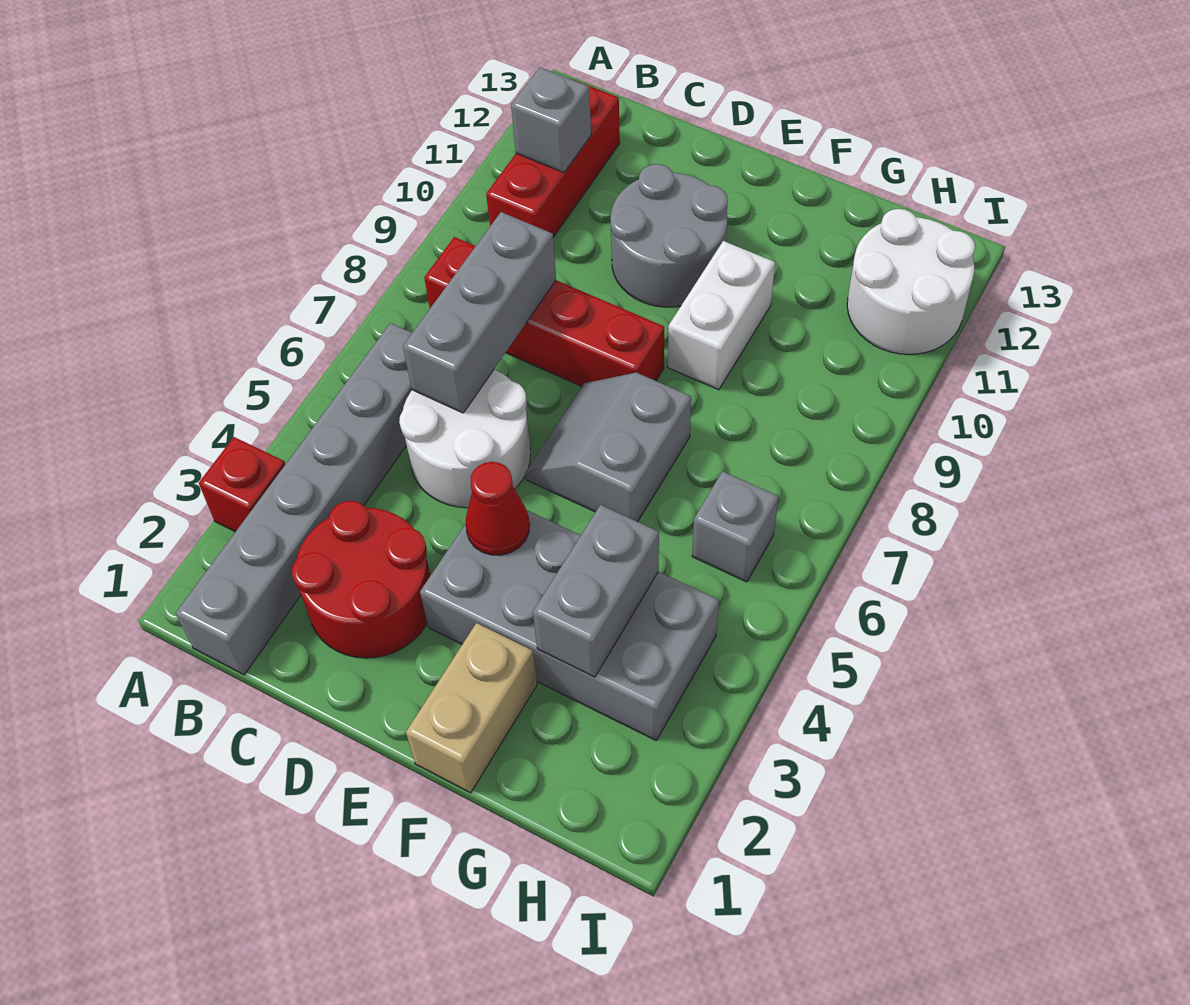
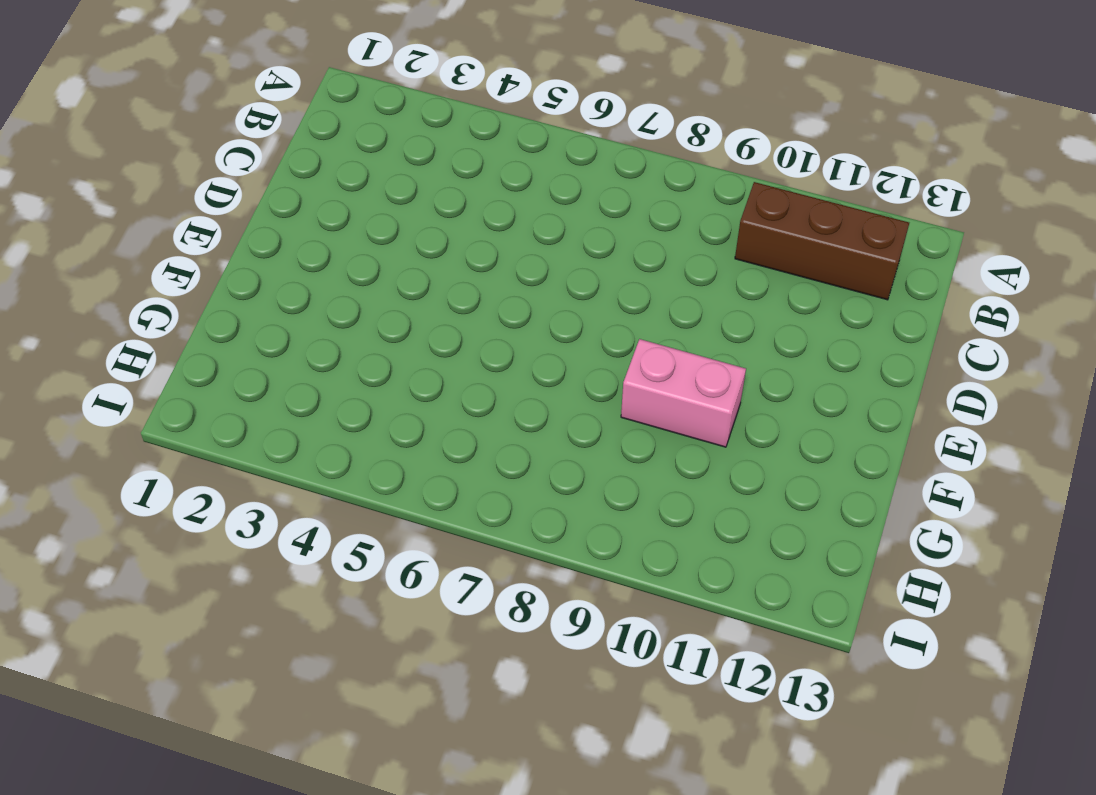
brown brick B10:B12 level 1 -> red brick B10:B12 level 1
pink brick F9:F10 level 1 -> white brick F9:F10 level 1
none -> red brick A3 level 1
none -> grey brick B1:B6 level 1
none -> red brick B8:E8 level 1

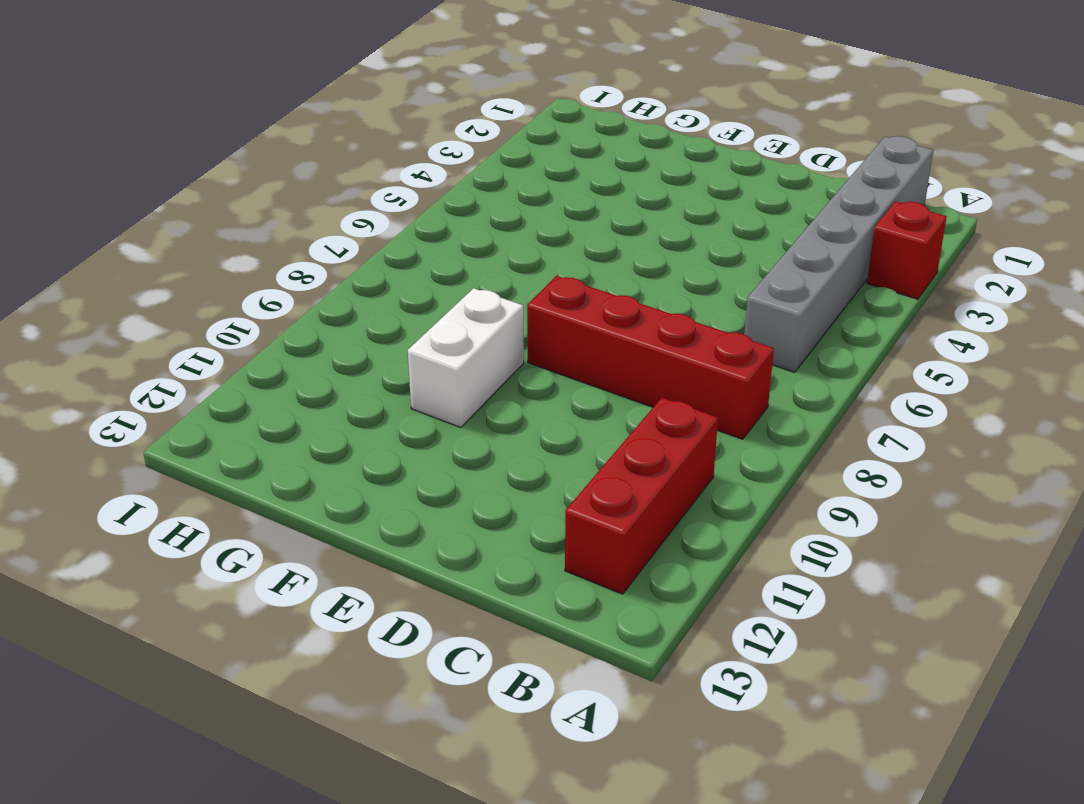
none -> red round brick C2:D3 level 1
none -> white round brick C5:D6 level 1
none -> grey round brick D10:E11 level 1

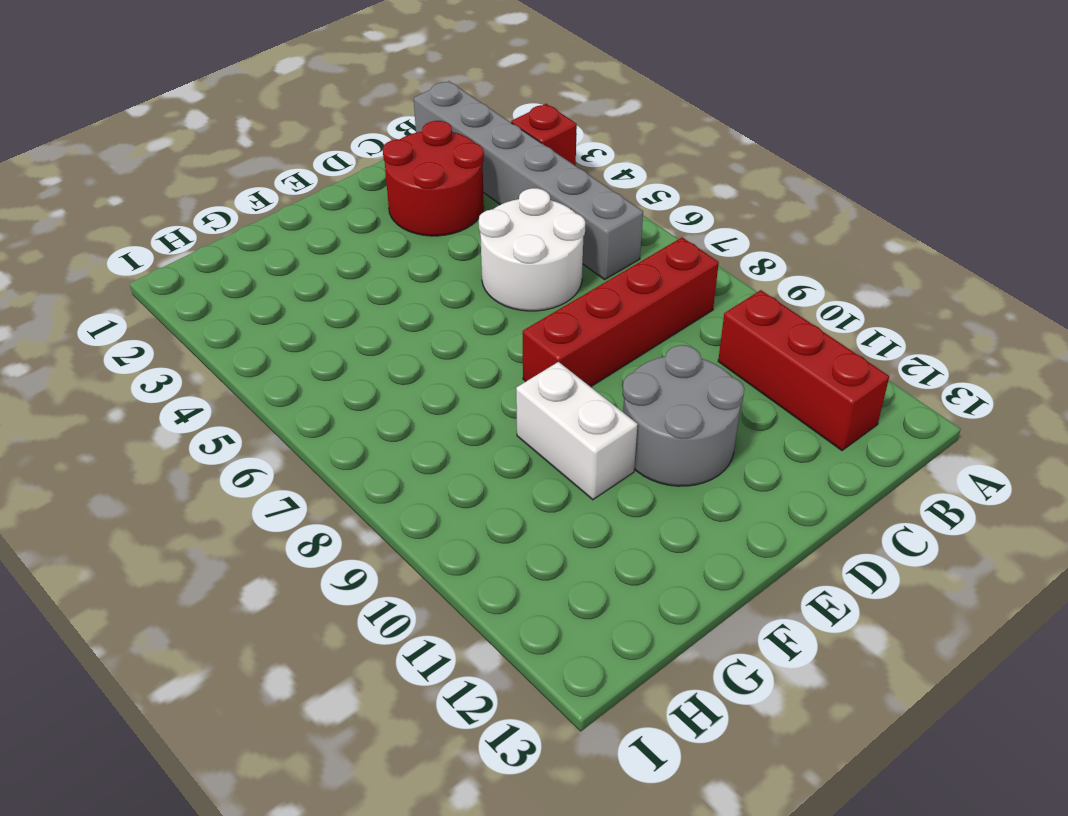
none -> grey brick E3:H4 level 1
none -> grey slope E6:F7 level 1 top F
none -> tan brick F1:F2 level 1

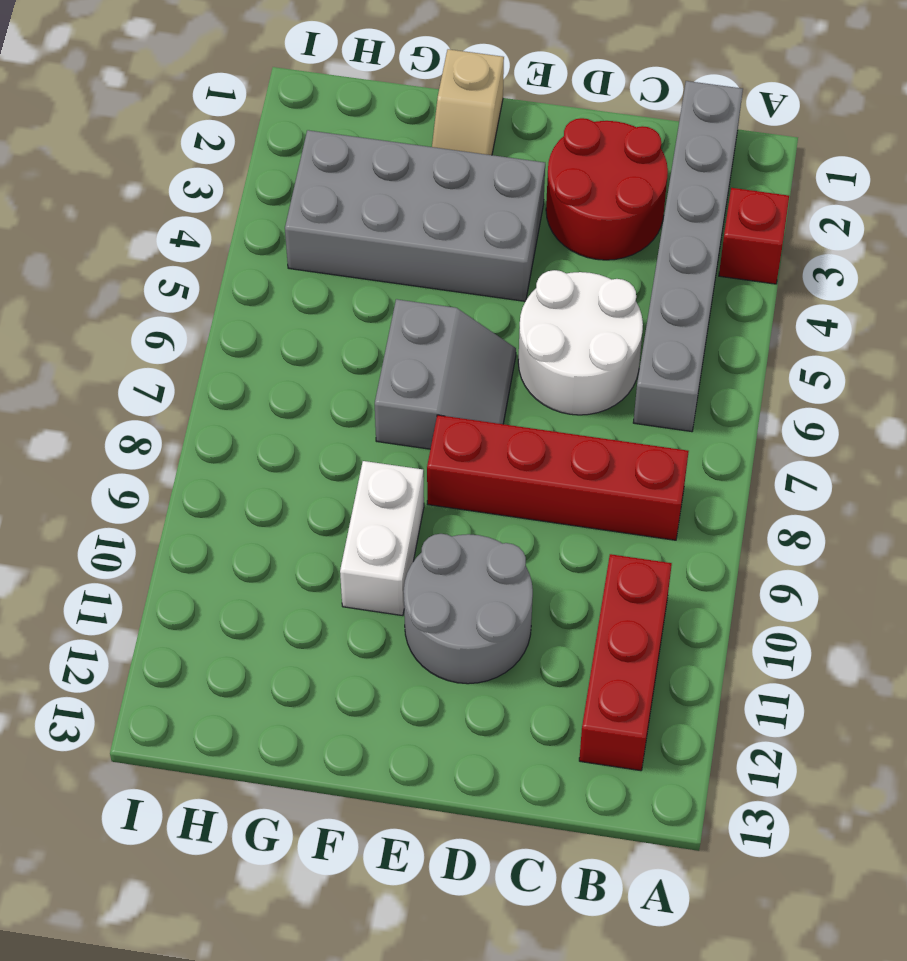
tan slope F1:F2 level 1 top 1 -> tan brick F1:F2 level 1
none -> grey brick H6 level 1
none -> white round brick H11:I12 level 1
none -> grey brick B11 level 2

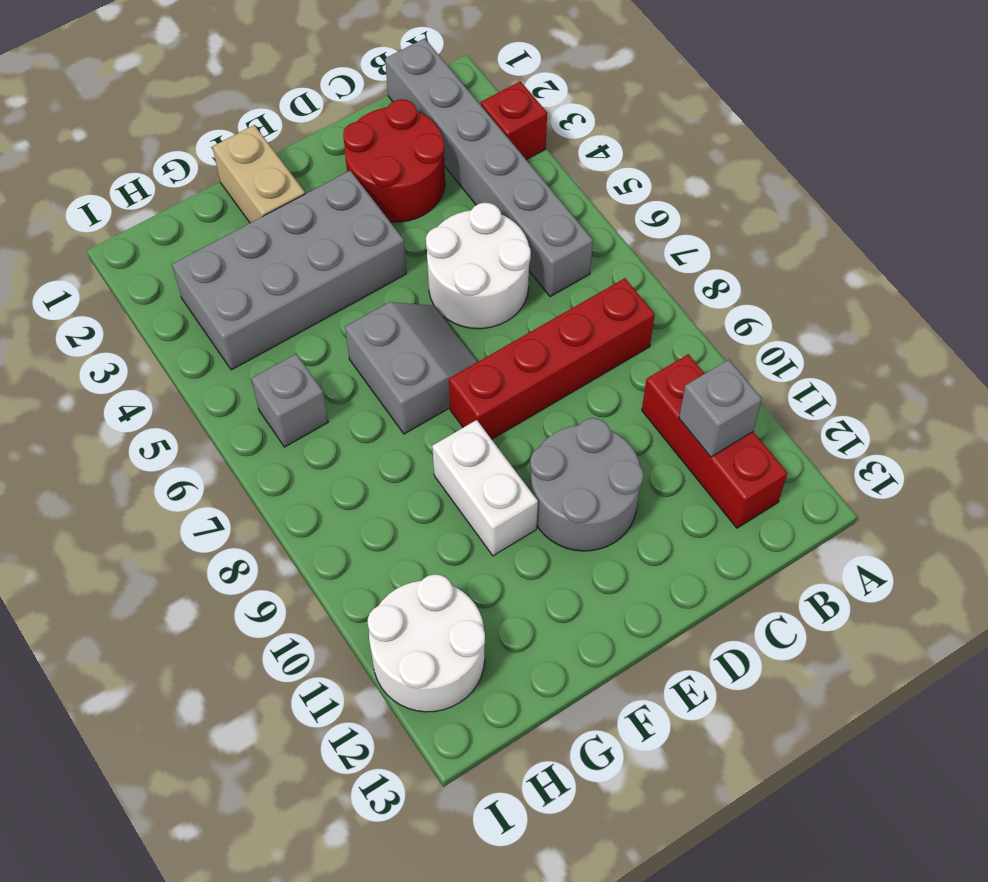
none -> grey brick C6:C8 level 2
none -> red cone E4 level 2
none -> grey brick G3:G4 level 2

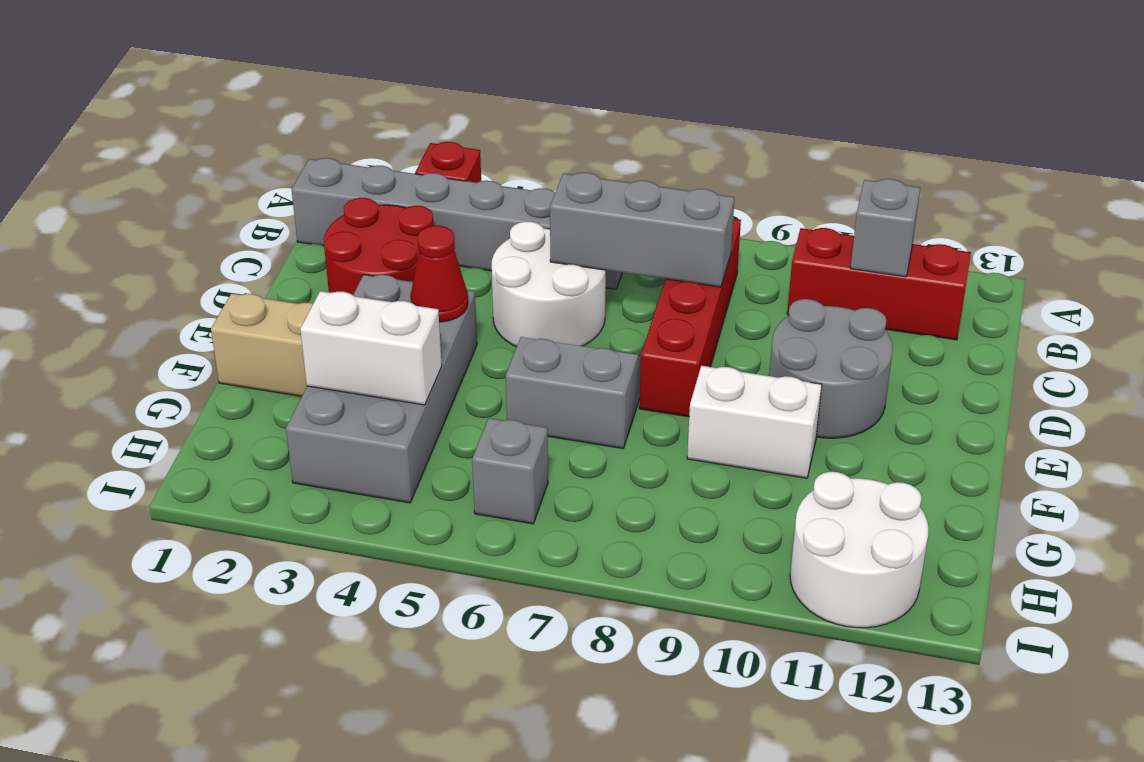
white brick G3:G4 level 2 -> grey brick G3:G4 level 2

